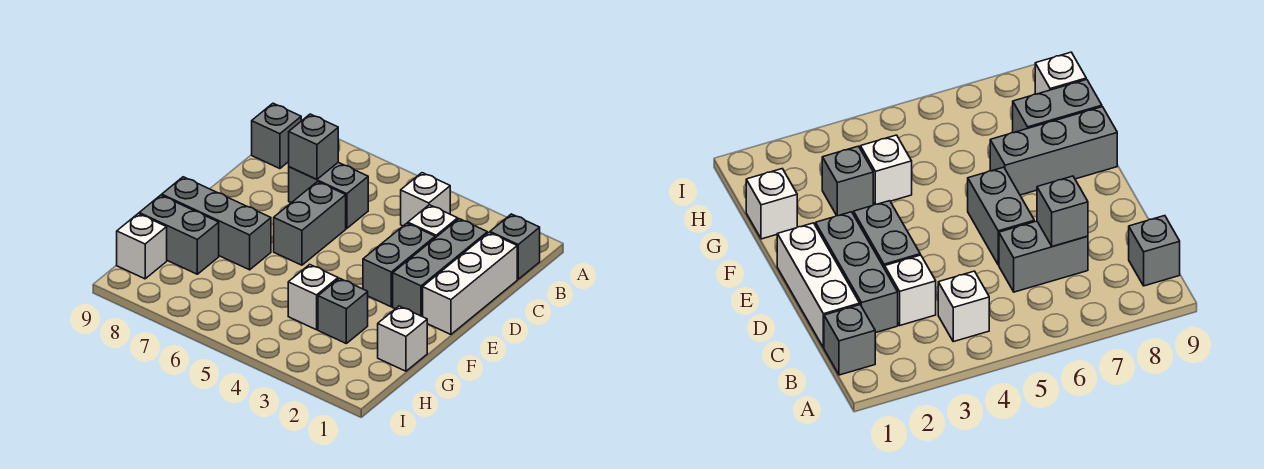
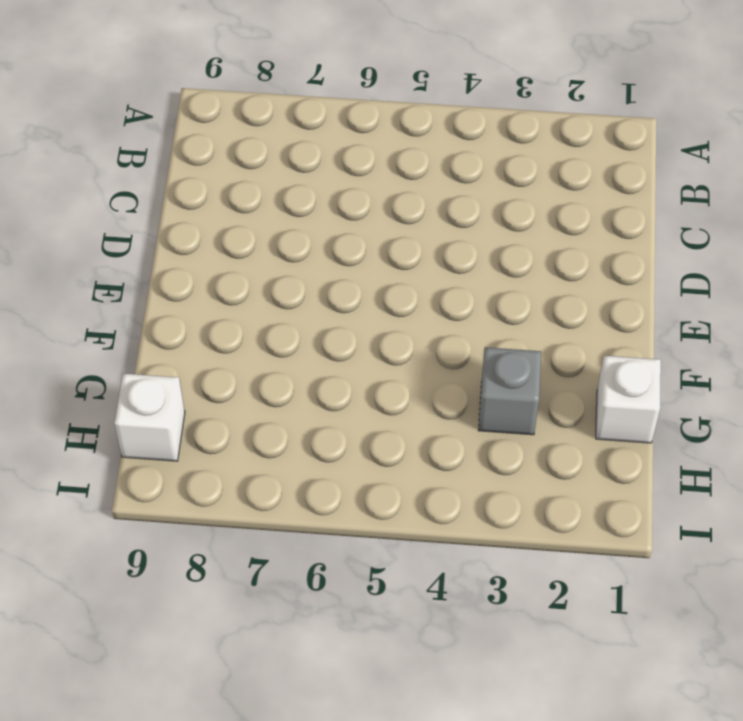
none -> grey brick B1 level 1
none -> white brick B4 level 1
none -> grey brick B9 level 1

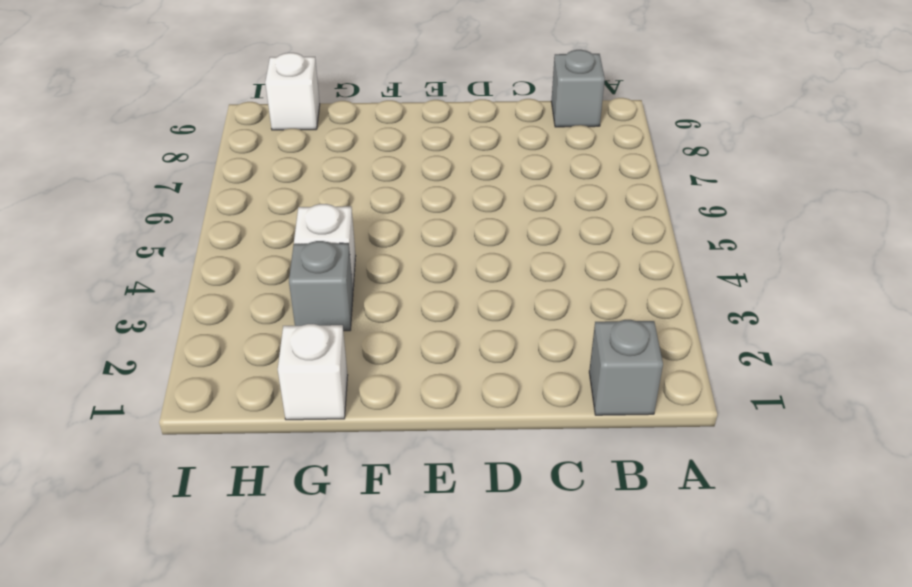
none -> white brick B4 level 1
none -> white brick C1:E1 level 1
none -> grey brick C2:E2 level 1

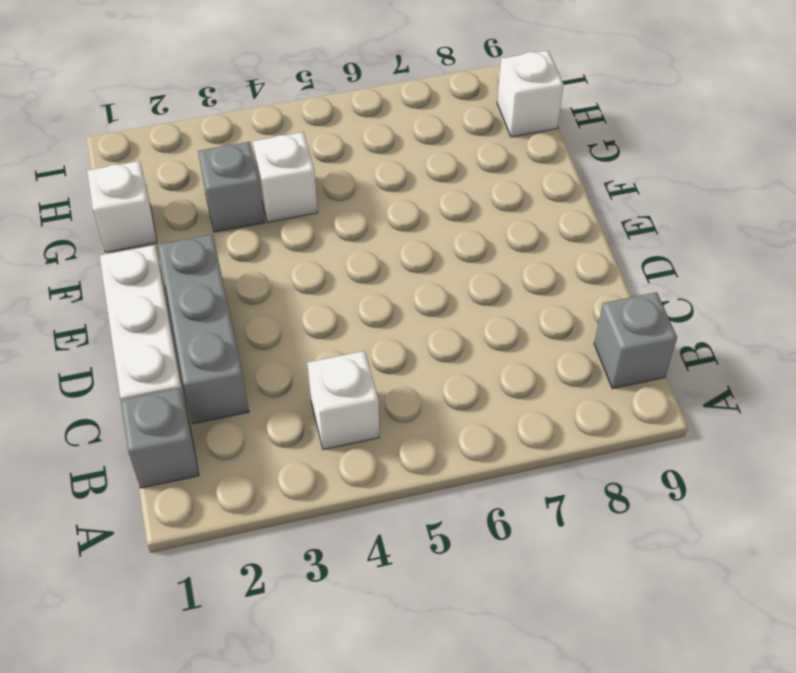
none -> white brick C3 level 1
none -> grey brick C6:C7 level 1
none -> grey brick D3:E3 level 1

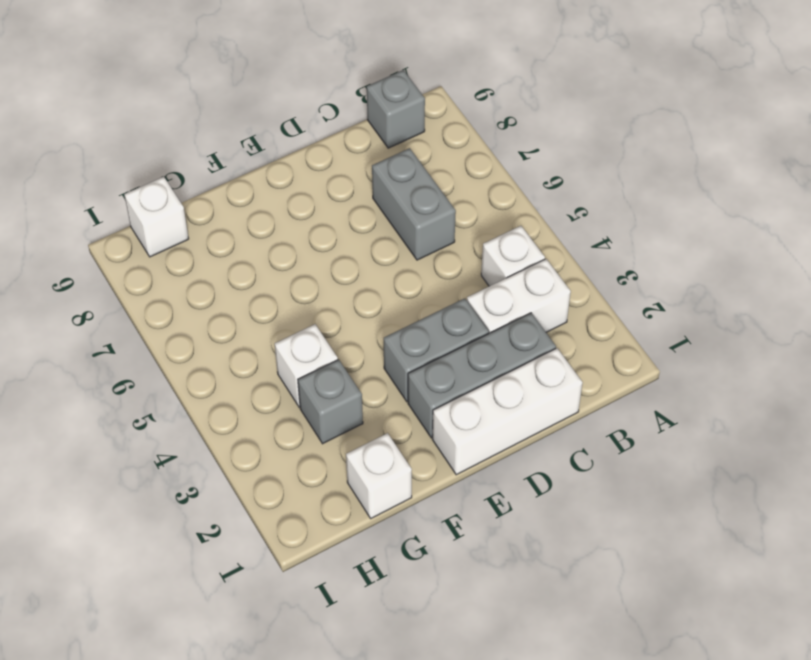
white brick B3:C3 level 1 -> white brick C3 level 1
none -> grey brick B1 level 1
none -> grey brick D6:E6 level 1
none -> grey brick F7:F9 level 1

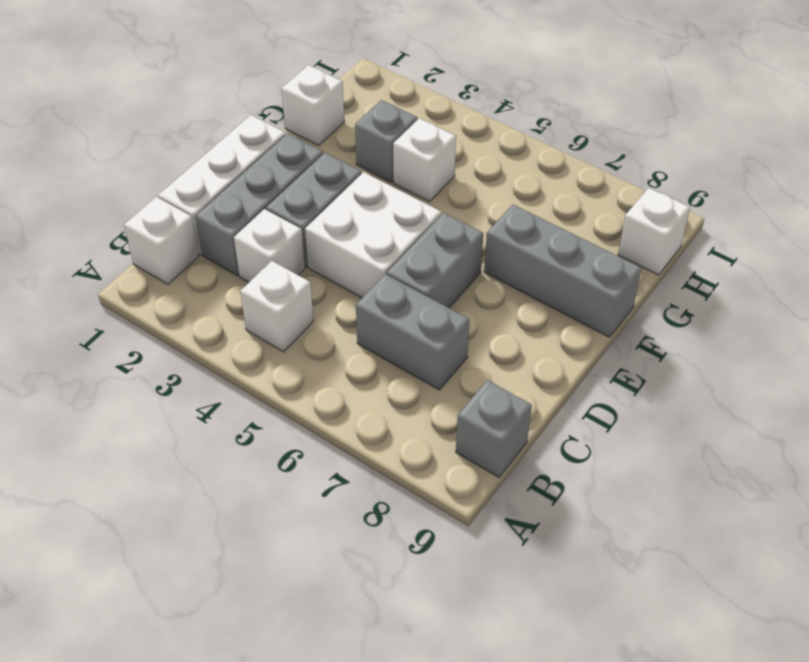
white brick B1 level 1 -> grey brick B1 level 1
white brick D4:E5 level 1 -> none
none -> grey brick G8:G9 level 1
none -> grey brick C7 level 2

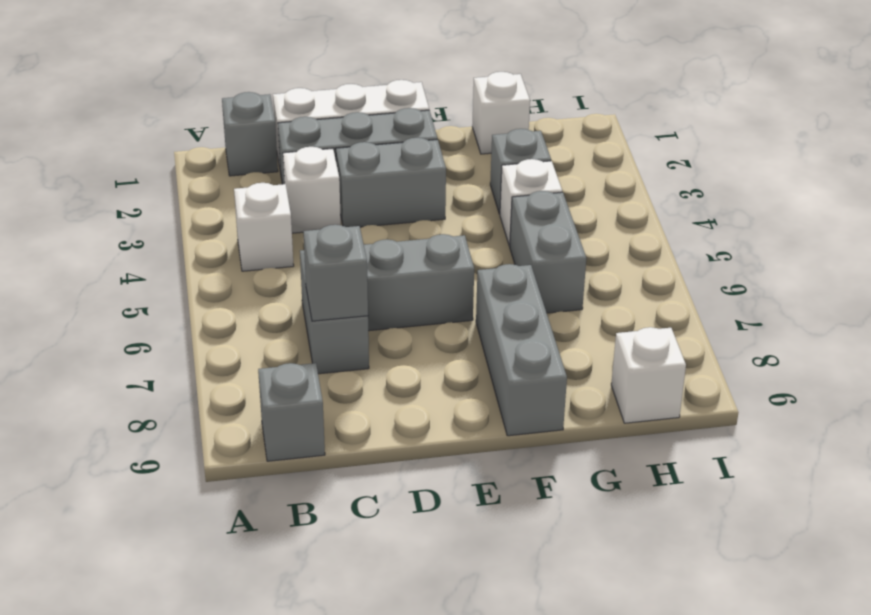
grey brick G5:G6 level 1 -> grey brick G8:G9 level 1

